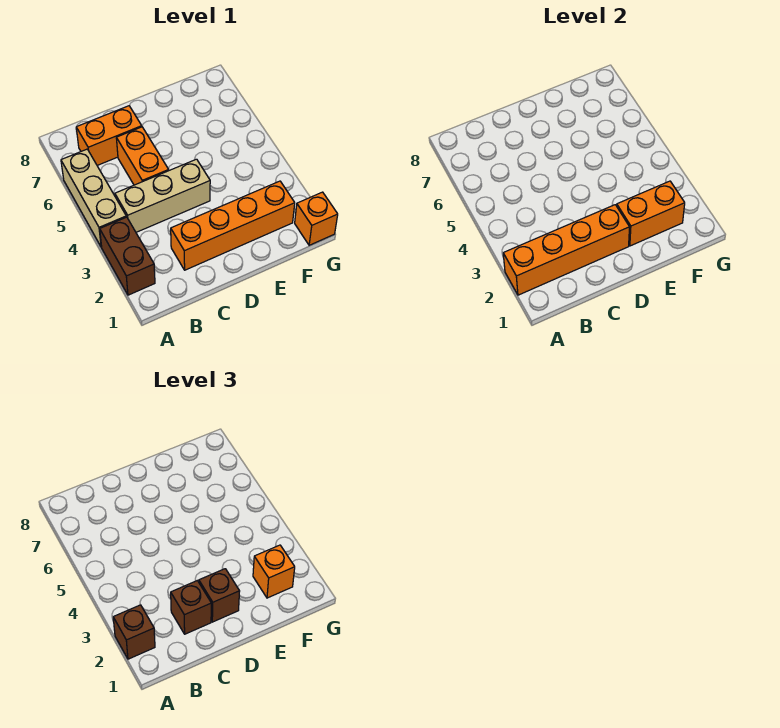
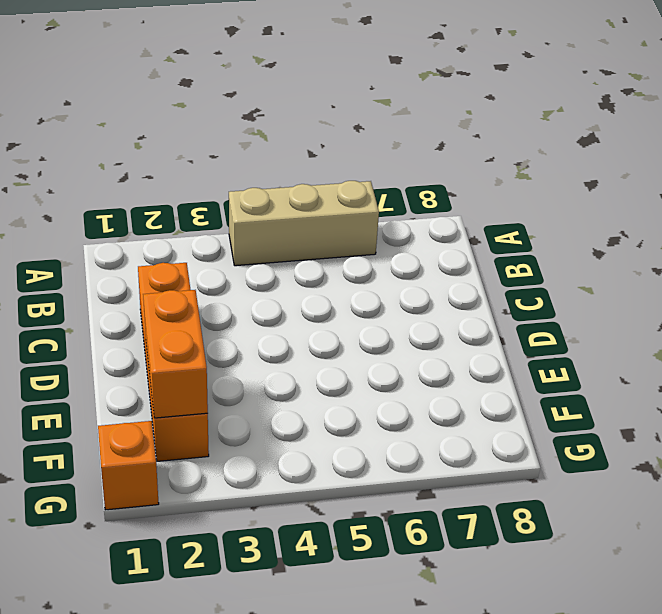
none -> brown brick A2:A3 level 1
none -> tan brick B4:D4 level 1
none -> orange brick B7:C7 level 1

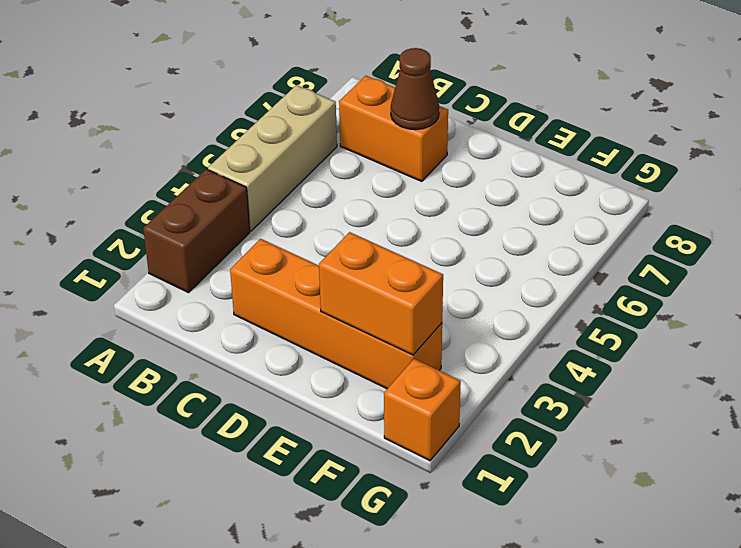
brown cone C7 level 2 -> none
none -> tan brick B4:D4 level 1
none -> orange brick C5:C6 level 1
none -> orange brick A2:D2 level 2

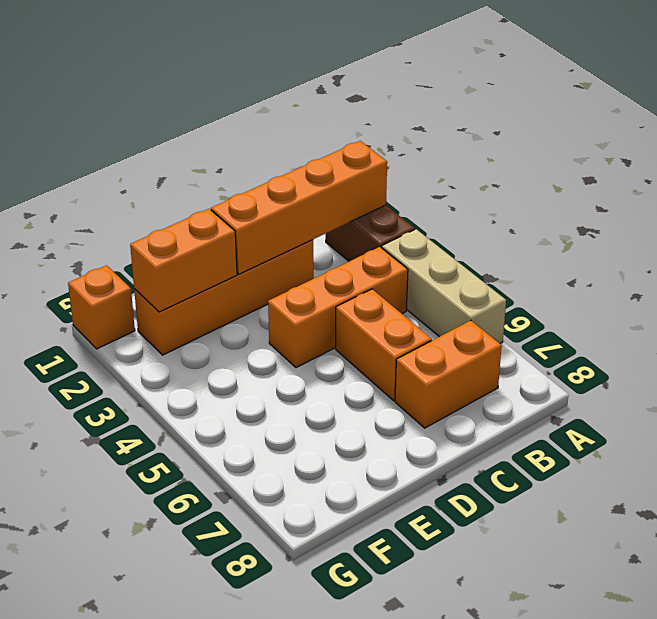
orange brick B4:D4 level 1 -> tan brick B4:D4 level 1
none -> brown brick A2 level 3
none -> brown brick C2 level 3
none -> brown brick D2 level 3

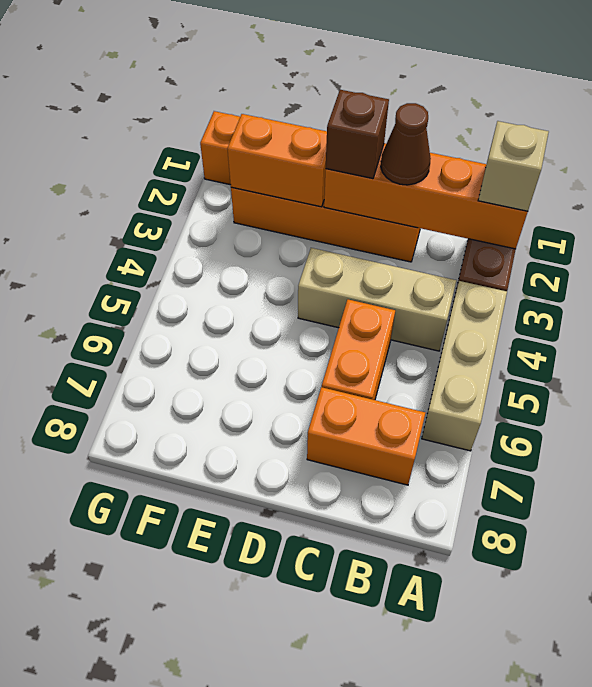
tan brick A2 level 3 -> brown brick A2 level 3
brown cone C2 level 3 -> brown brick C2 level 3
none -> orange brick F2 level 3

